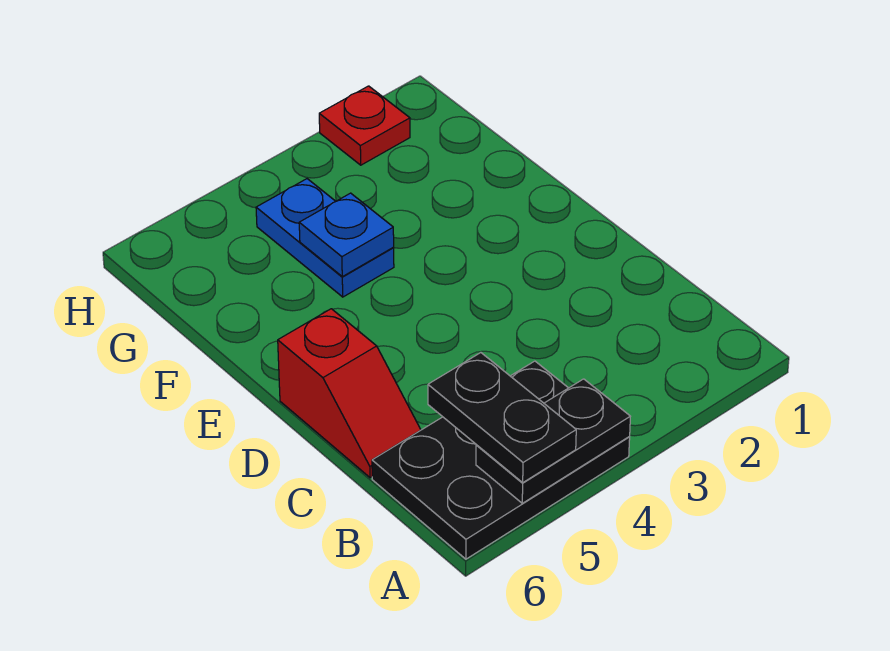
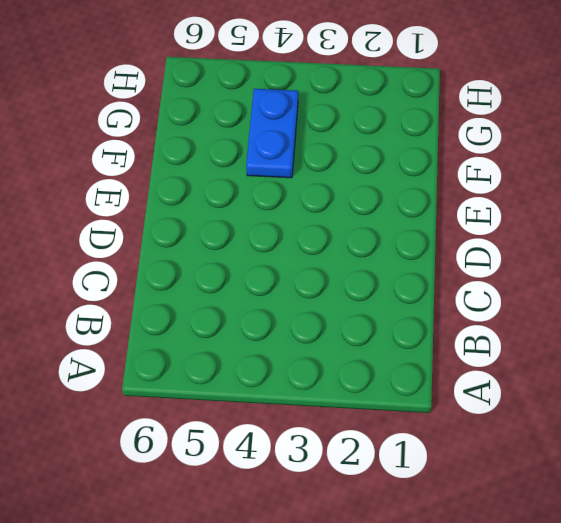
none -> black plate A4:B6 level 1
none -> red slope C6:D6 level 1 top D

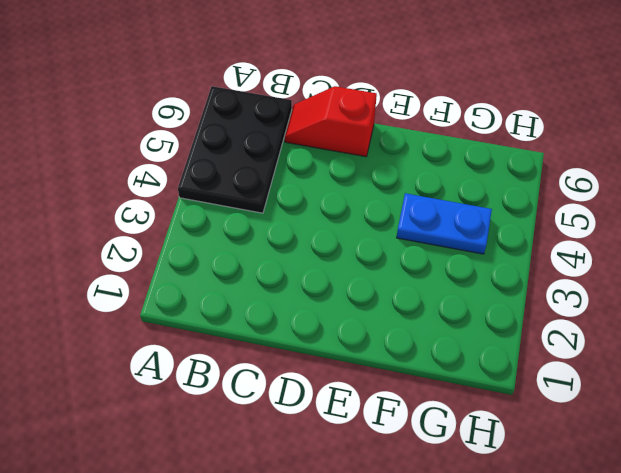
none -> red plate H2 level 1
none -> black plate A4:A5 level 2

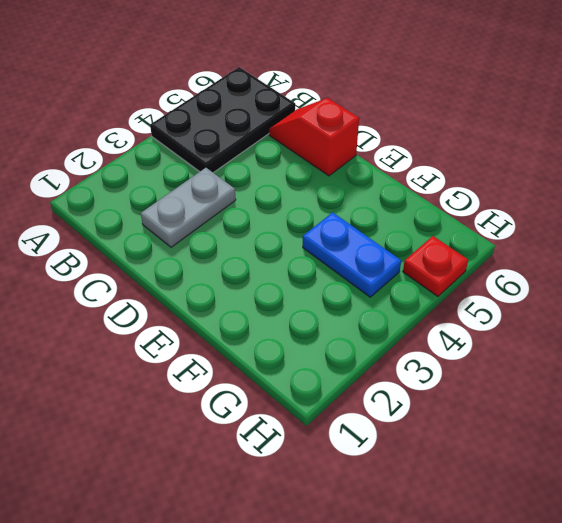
grey plate C2:C3 level 1 -> none
red plate H5 level 1 -> red plate H2 level 1
none -> black plate A4:A5 level 2
none -> blue plate F4 level 2

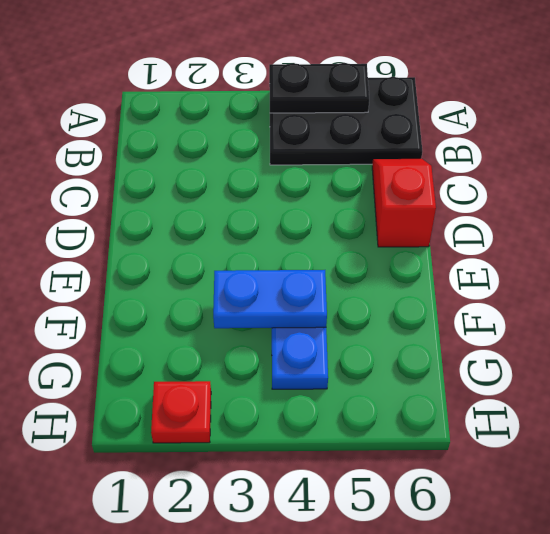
blue plate F3:F4 level 2 -> blue plate F4 level 2
none -> black plate A5:B5 level 3

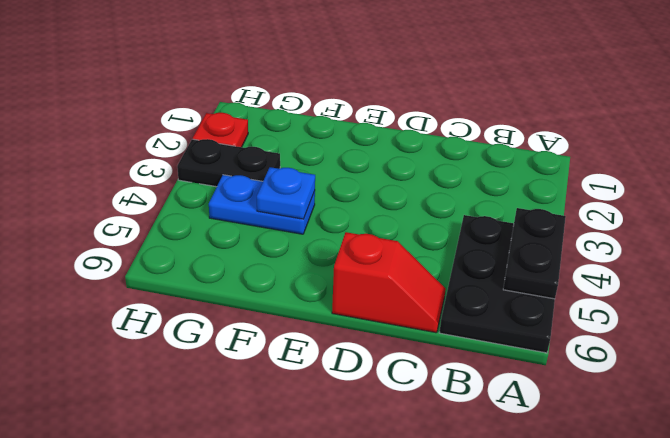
black plate G3:H3 level 1 -> black plate A5:B5 level 3

